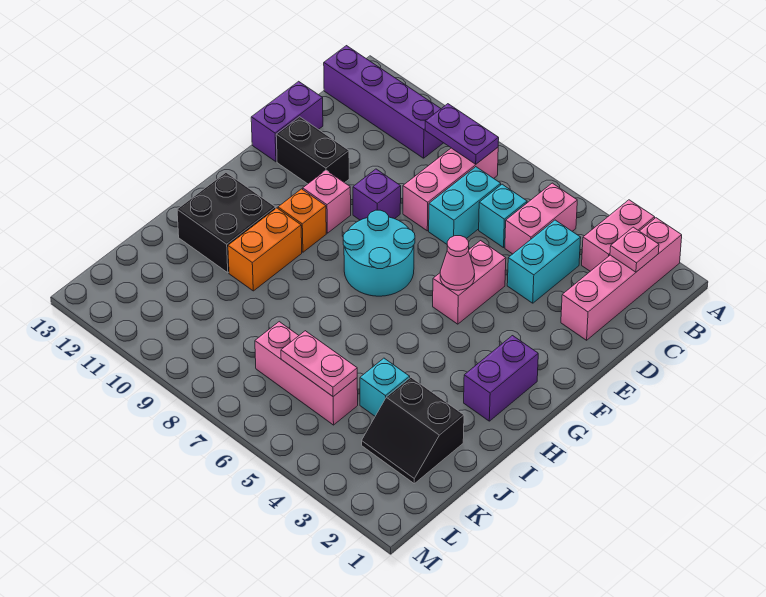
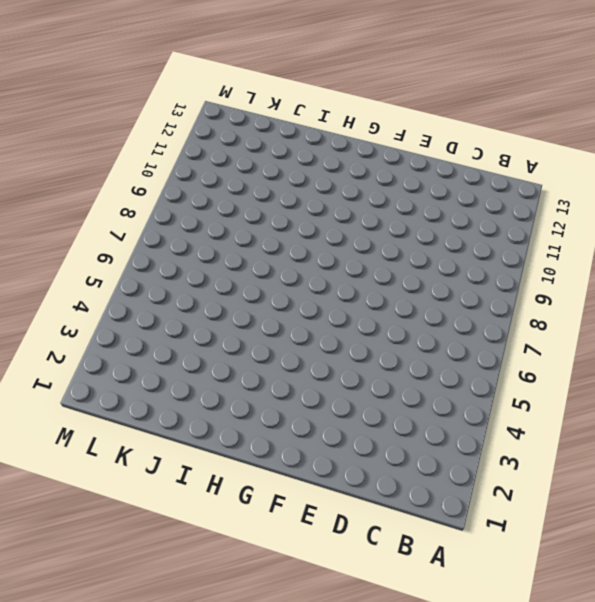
none -> pink brick A2:D2 level 1
none -> pink brick A3:B3 level 1
none -> pink brick B5:C5 level 1

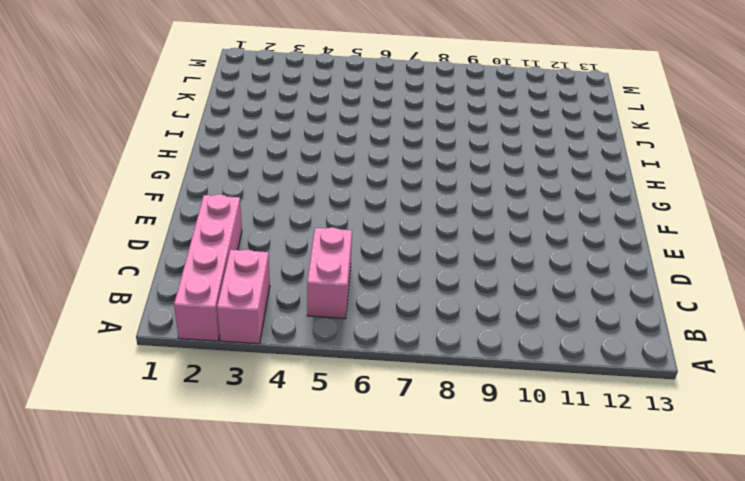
none -> pink brick B8:D8 level 1
none -> purple brick B10:B13 level 1
none -> cyan brick C4:D4 level 1

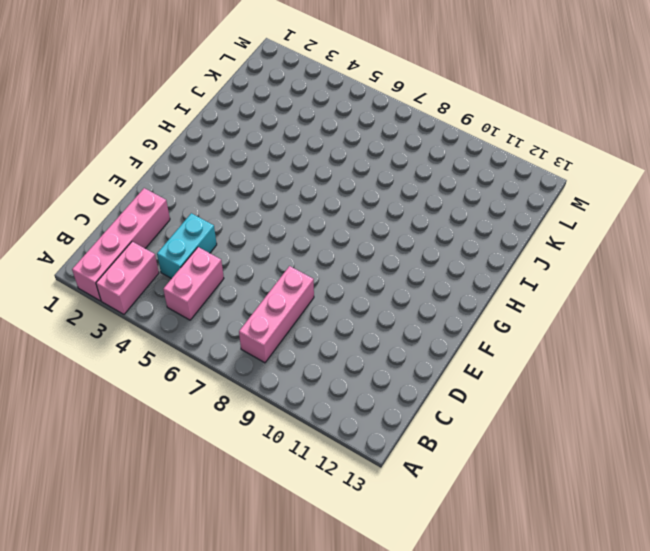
none -> purple brick B10:B13 level 1
none -> cyan brick C6 level 1
none -> cyan brick C7:D7 level 1

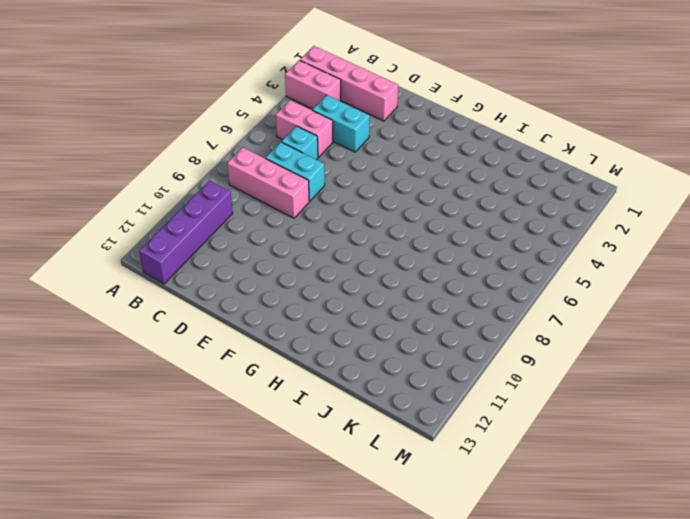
none -> purple brick D13:E13 level 1
none -> pink brick E5:F5 level 1
none -> purple brick E9 level 1

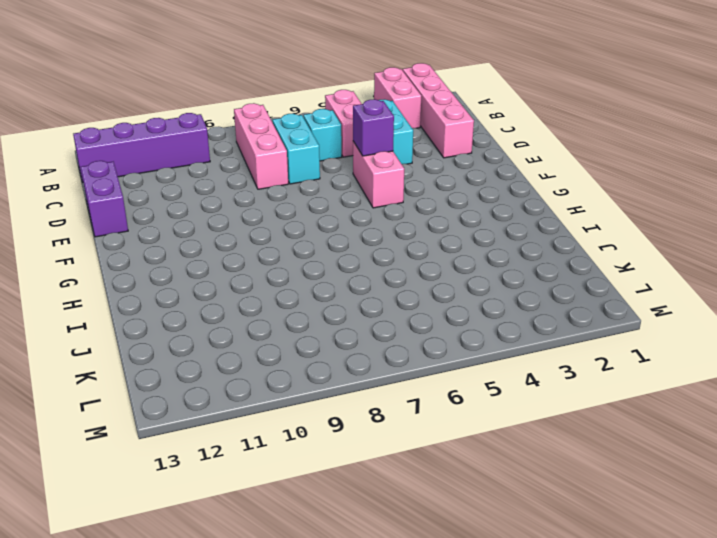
purple brick E5 level 2 -> purple brick E9 level 1
none -> black brick E11:E12 level 1
none -> cyan round brick F7:G8 level 1
none -> pink brick F10 level 1

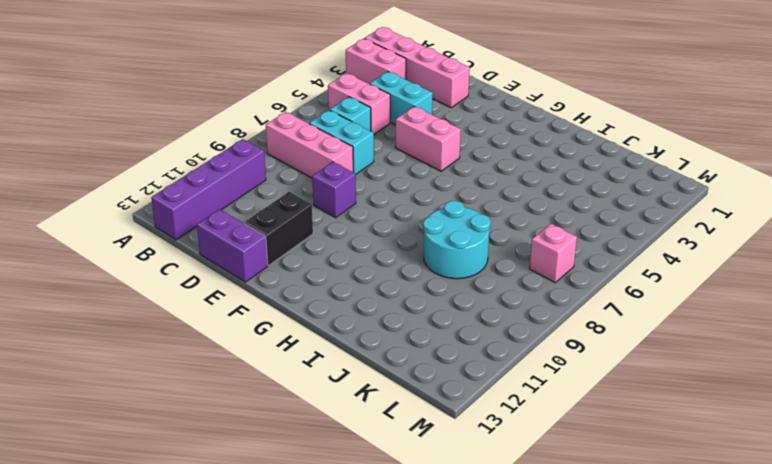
cyan round brick I8:J9 level 1 -> cyan round brick F7:G8 level 1
pink brick L7 level 1 -> pink brick F10 level 1
none -> purple brick G2:H2 level 1
none -> orange brick G10 level 1
none -> orange brick H10:I10 level 1

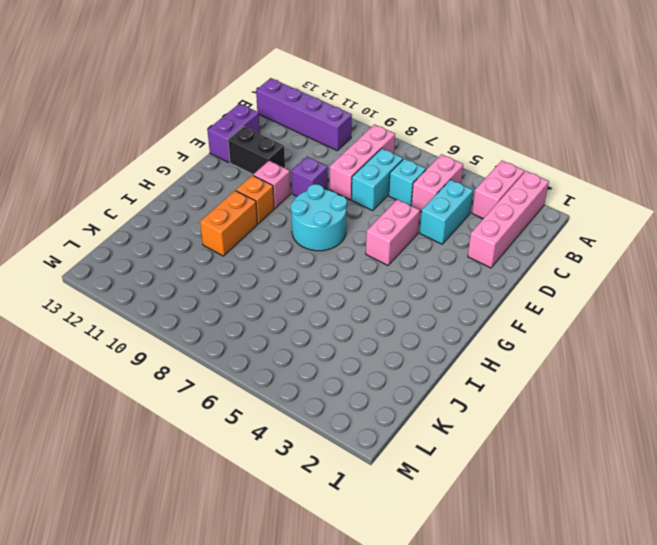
none -> purple brick G2:H2 level 1
none -> black brick H11:I12 level 1
none -> black slope J2:K3 level 1 top J

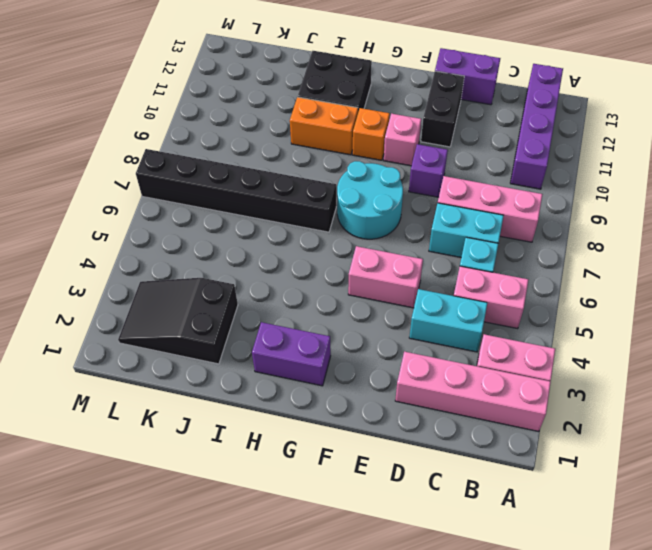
black brick H7:M7 level 1 -> pink brick K5:K7 level 1
black slope J2:L3 level 1 top J -> black slope J2:K3 level 1 top J
none -> cyan brick J4 level 1
none -> pink plate B2 level 2
none -> purple plate B8:B9 level 2

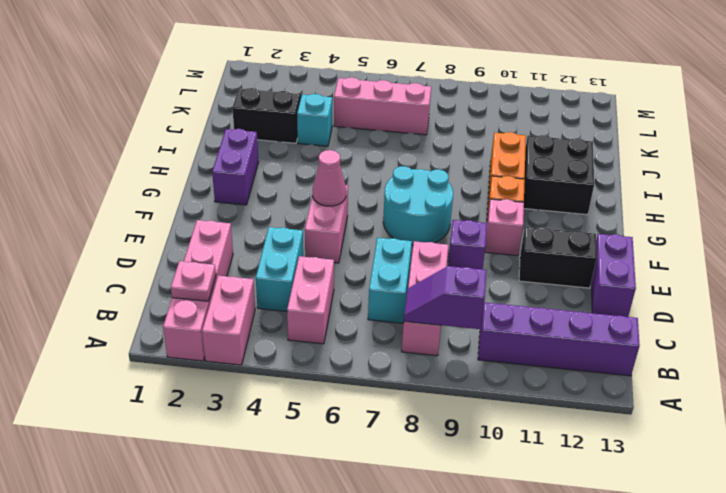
purple slope B8:B9 level 2 top 9 -> purple plate B8:B9 level 2
none -> cyan brick C6 level 1
none -> pink plate K5:K6 level 2

